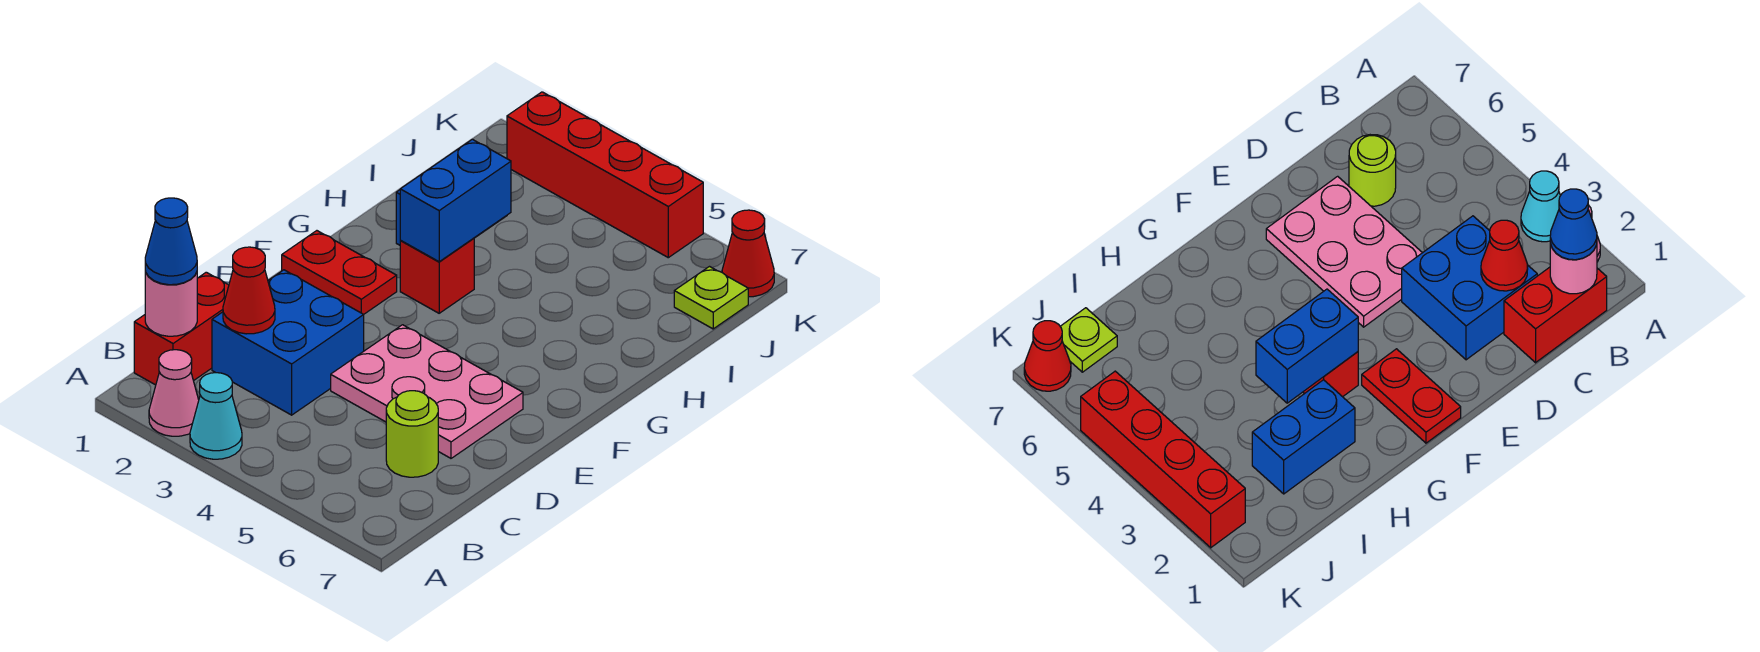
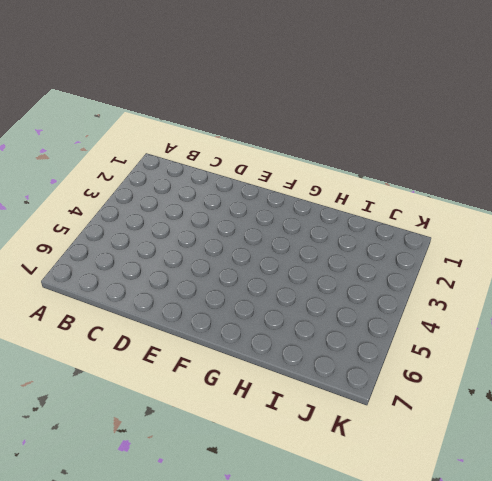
none -> pink cone A2 level 1
none -> cyan cone A3 level 1
none -> red brick B1:C1 level 1

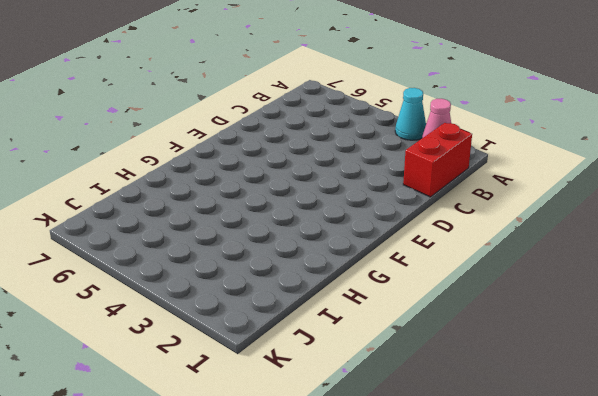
none -> blue brick C2:D3 level 1
none -> lime round brick C6 level 1
none -> pink plate D4:E6 level 1

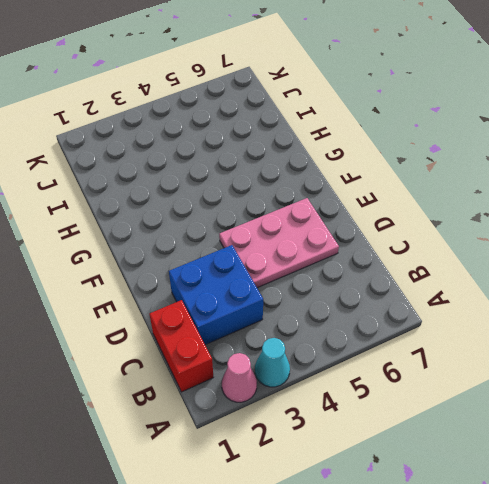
none -> lime round brick C6 level 1
none -> red plate F1:F2 level 1
none -> red brick G3 level 1

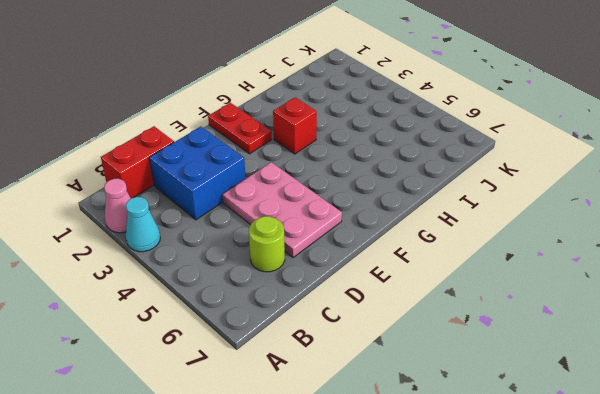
none -> blue brick H2:I2 level 1
none -> lime plate J7 level 1
none -> red brick K2:K5 level 1

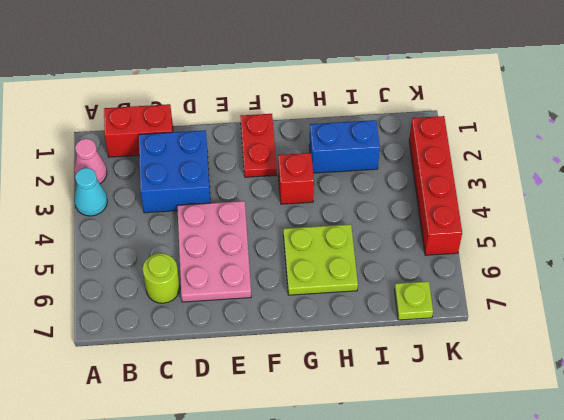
lime plate G5:H6 level 1 -> none
none -> red cone K7 level 1
none -> pink round brick B1 level 2
none -> red cone C2 level 2

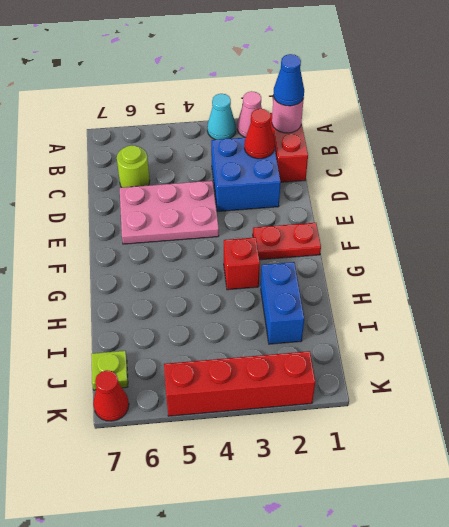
none -> blue brick G3:H3 level 2

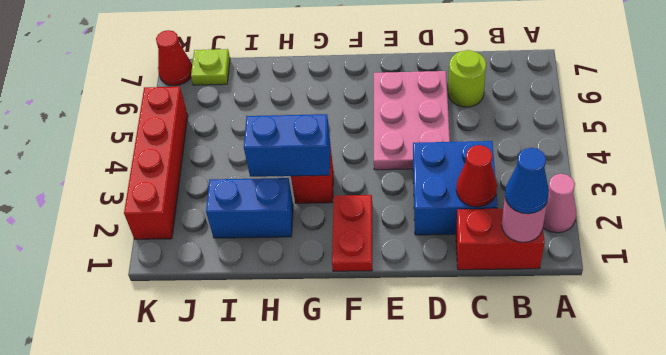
none -> cyan cone A3 level 1

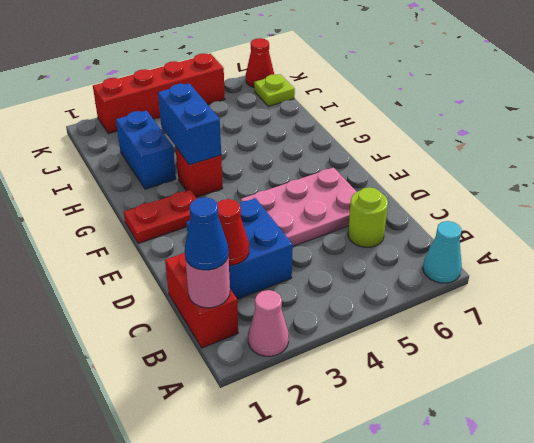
cyan cone A7 level 1 -> cyan cone A3 level 1

